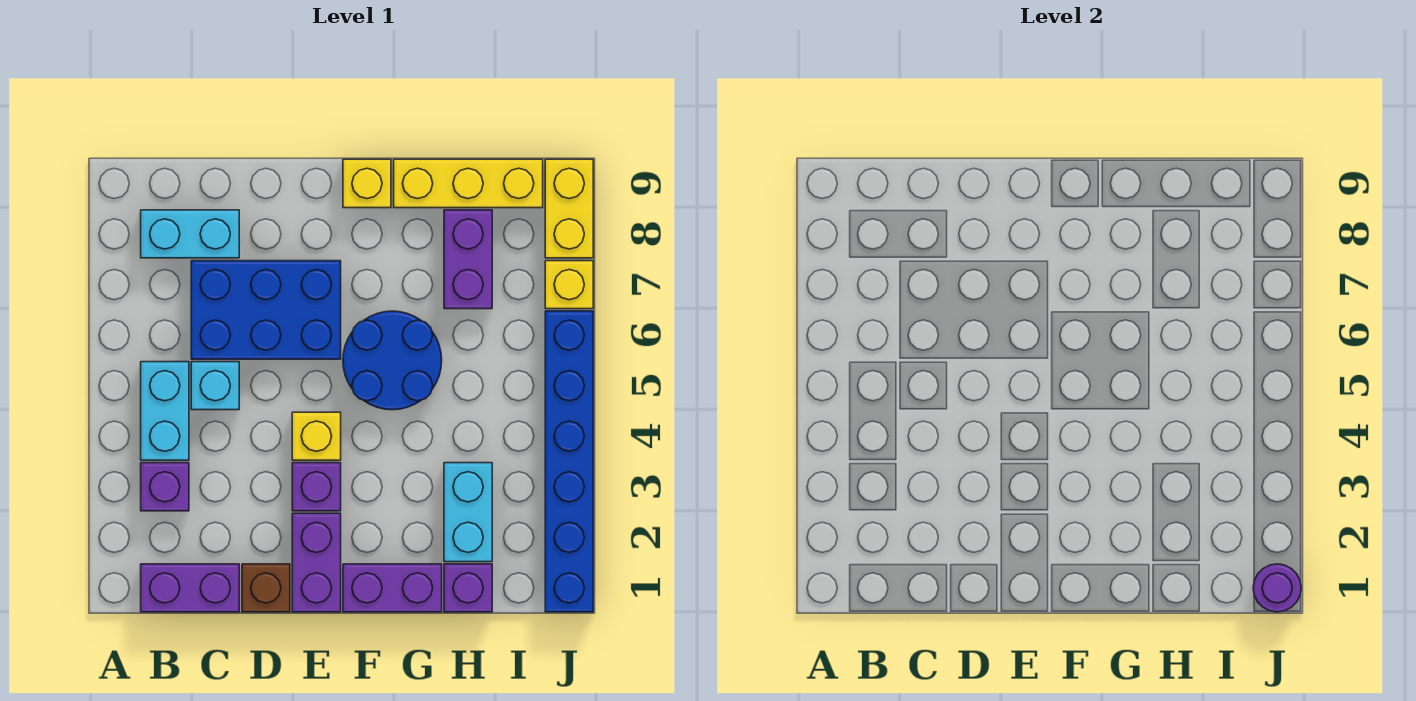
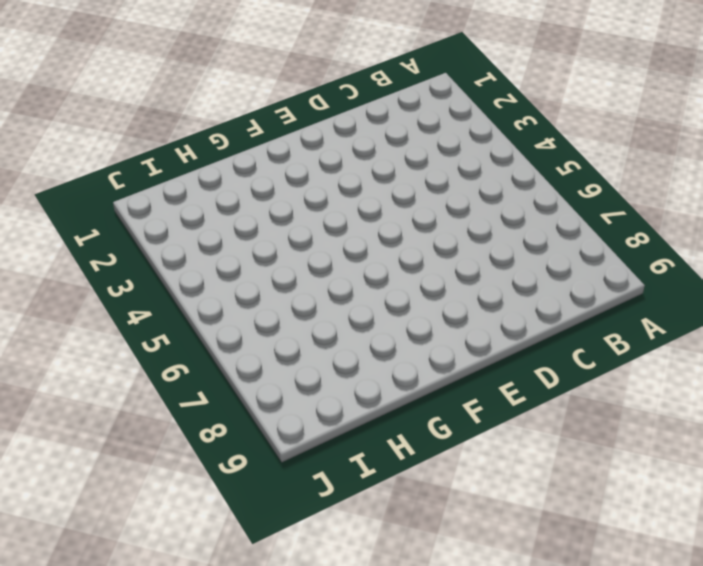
none -> purple brick B1:C1 level 1
none -> purple brick B3 level 1
none -> cyan brick B4:B5 level 1

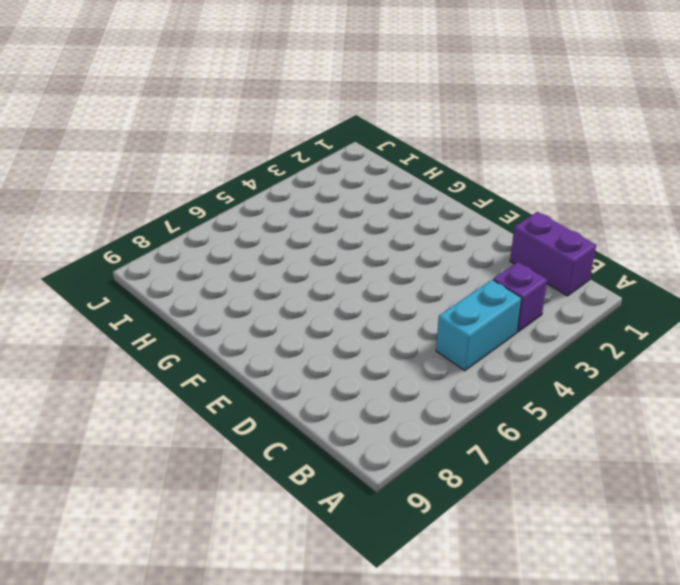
none -> cyan brick B8:C8 level 1
none -> cyan brick C5 level 1
none -> blue brick C6:E7 level 1

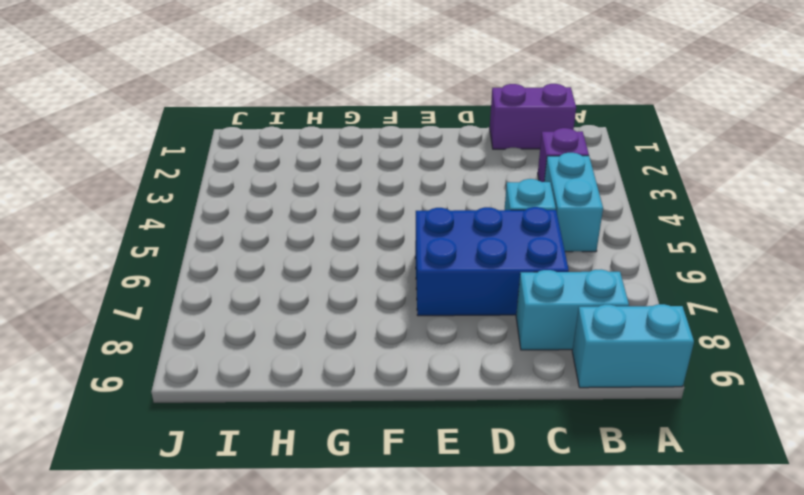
cyan brick A9:B9 level 1 -> cyan brick H2:H3 level 1
none -> brown brick D1 level 1
none -> purple brick E1:E2 level 1
none -> purple brick E3 level 1

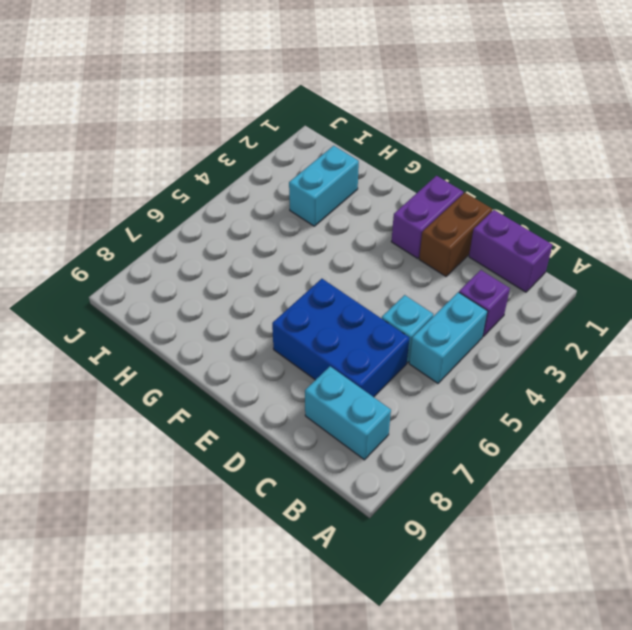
brown brick D1:D2 level 1 -> brown brick D1 level 1
none -> purple brick E3 level 1
none -> yellow brick E4 level 1
none -> purple brick F1:G1 level 1

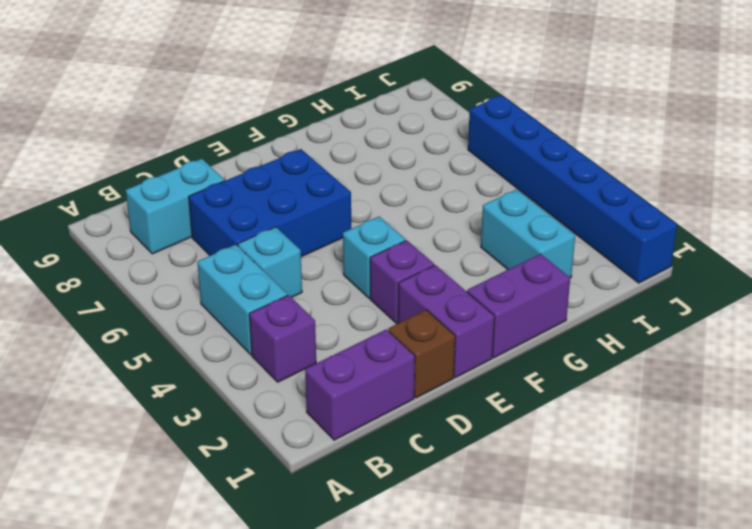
cyan brick E4 level 1 -> yellow brick E4 level 1
none -> blue round brick F5:G6 level 1
none -> yellow brick F9 level 1
none -> yellow brick G9:I9 level 1

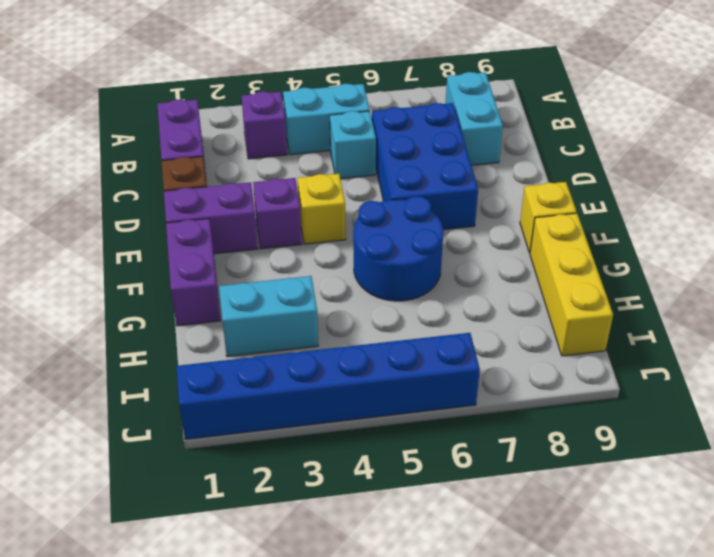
none -> purple brick H1 level 1
none -> purple brick H7:H8 level 1
none -> yellow brick J7 level 1

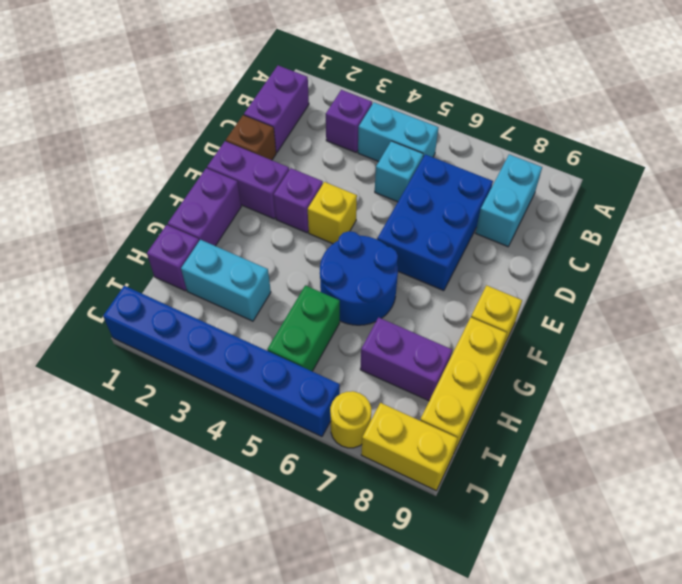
green brick H5:I5 level 1 -> none
yellow round brick J7 level 1 -> yellow brick J7 level 1
none -> purple round brick J1 level 2

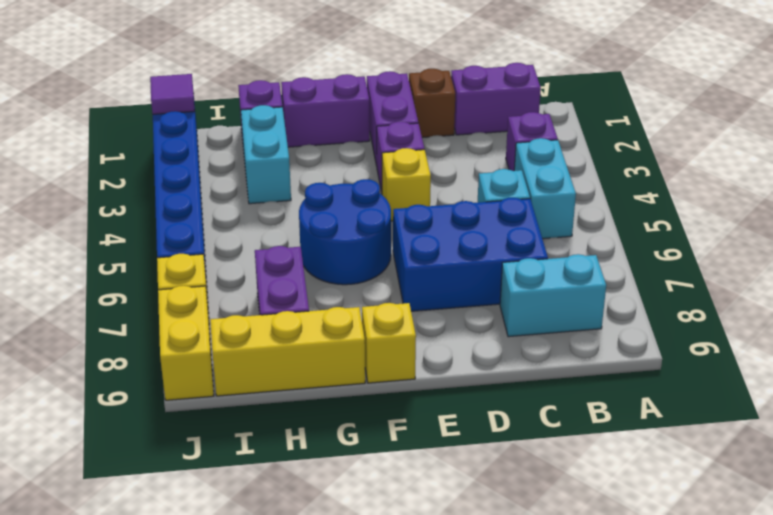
purple tile J1 level 2 -> purple round brick J1 level 2

